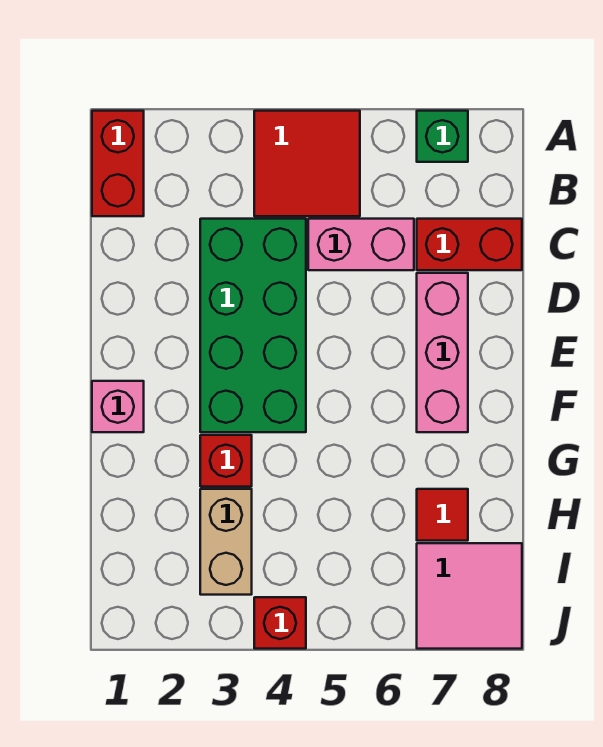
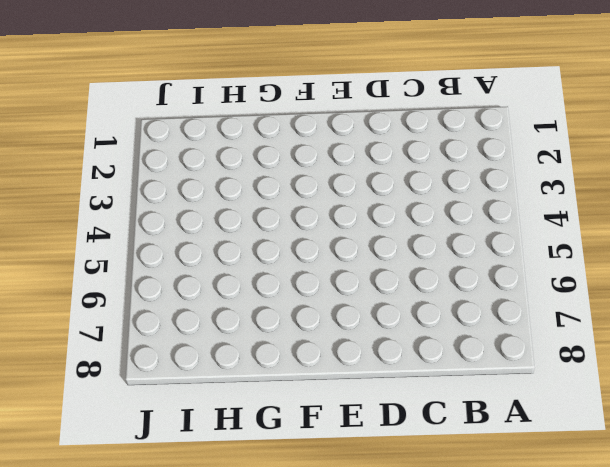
none -> red brick A1:B1 level 1
none -> red tile A4:B5 level 1
none -> green brick A7 level 1

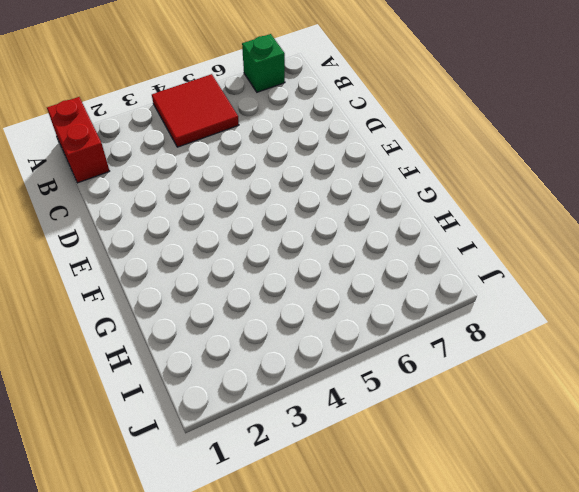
none -> green brick C3:F4 level 1
none -> pink brick C5:C6 level 1
none -> red brick C7:C8 level 1

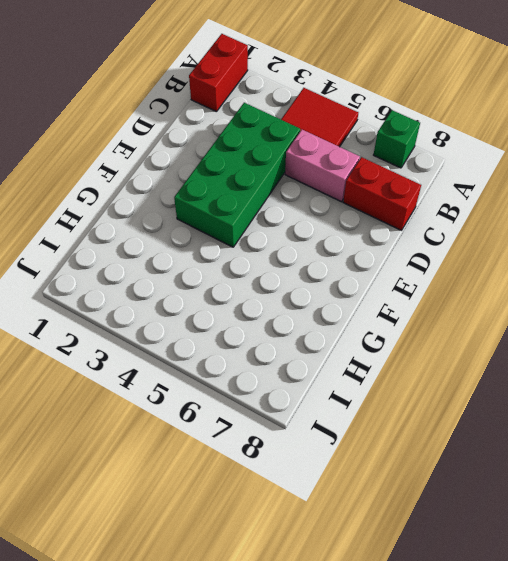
none -> pink brick D7:F7 level 1
none -> pink brick F1 level 1
none -> red brick G3 level 1

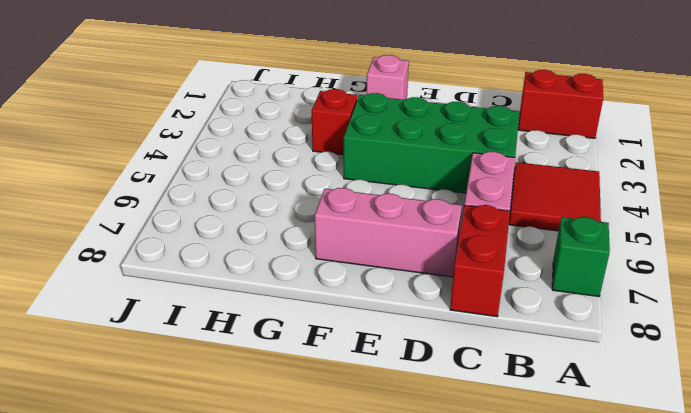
none -> tan brick H3:I3 level 1
none -> red tile H7 level 1
none -> pink tile I7:J8 level 1

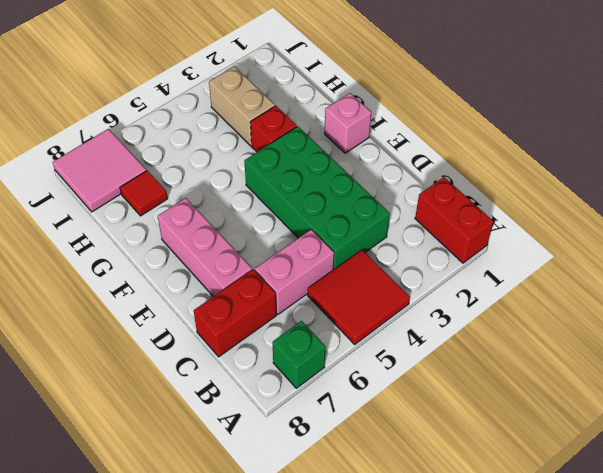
none -> red brick J4 level 1

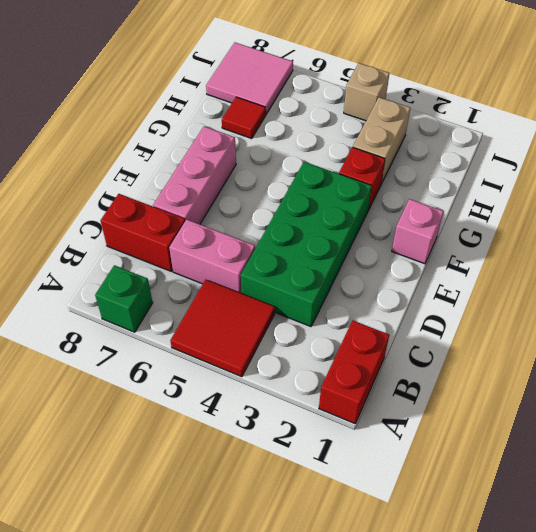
tan brick J4 level 1 -> red brick J4 level 1

